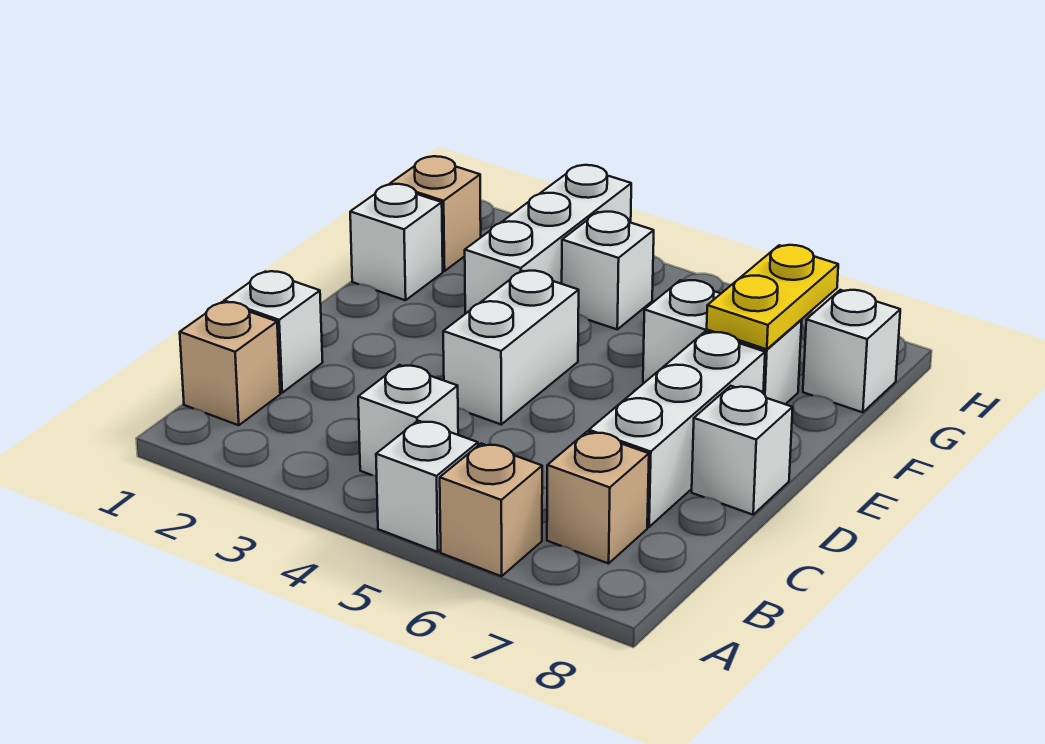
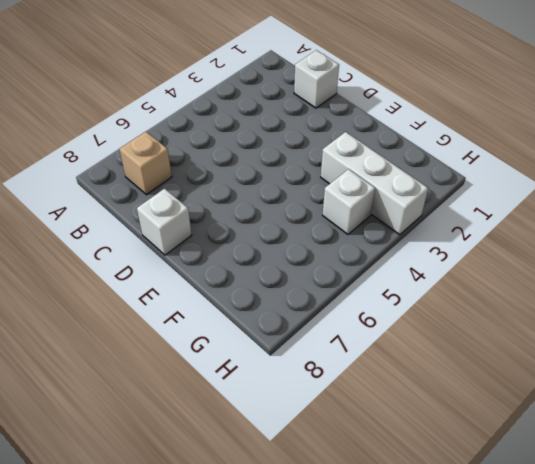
none -> white brick A5 level 1
none -> tan brick A6 level 1
none -> tan brick B1 level 1

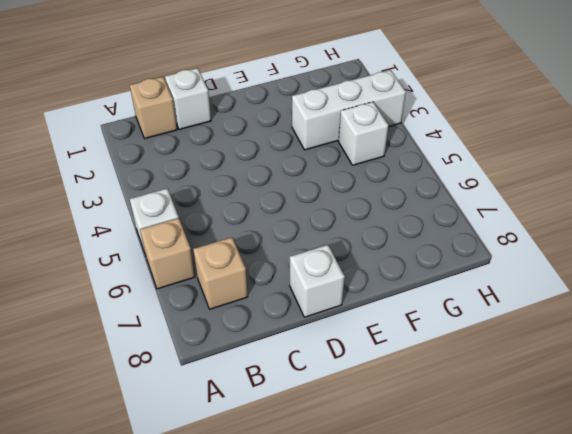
none -> white brick B4 level 1
none -> white brick C7:E7 level 1
none -> white brick D4:E4 level 1

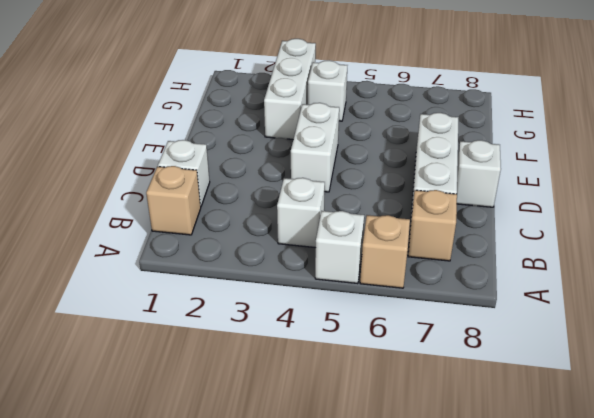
none -> white brick F1 level 1
none -> white brick F6:F7 level 1
none -> tan brick G1 level 1

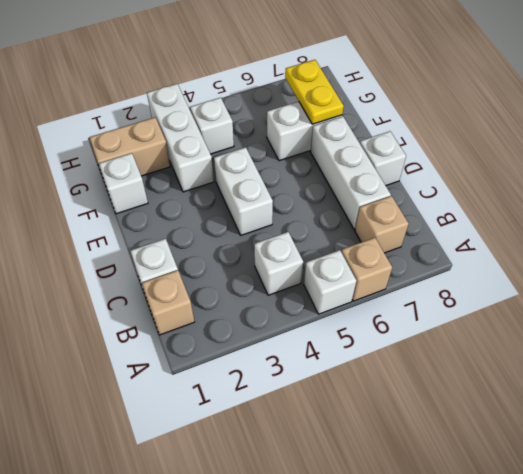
tan brick G1:G2 level 1 -> tan brick G1 level 1
none -> white brick G8 level 1

